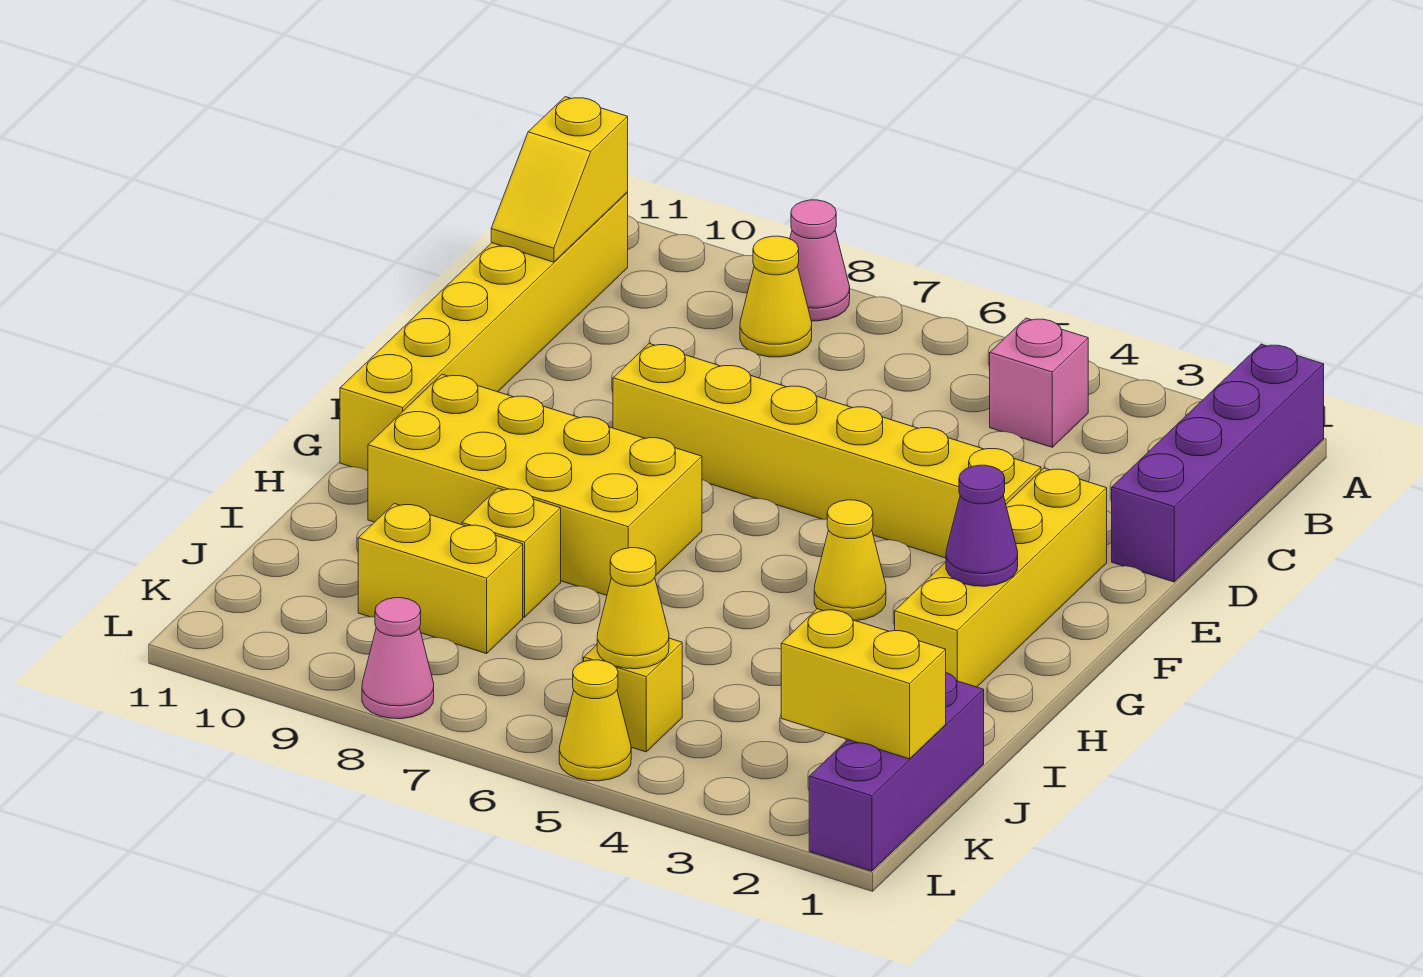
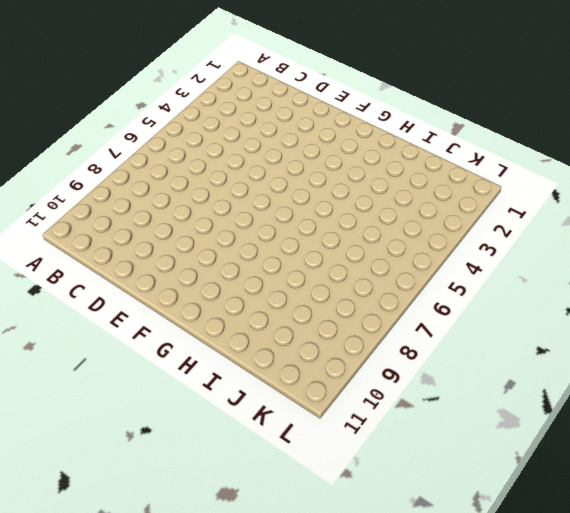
none -> purple brick A1:D1 level 1
none -> pink cone A8 level 1
none -> pink brick B4 level 1

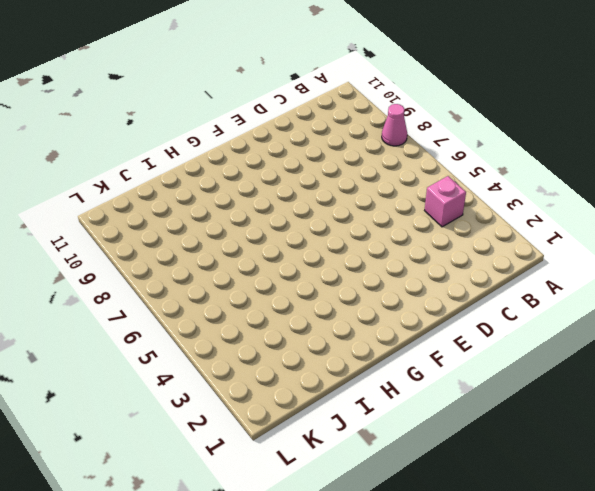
none -> purple brick A1:D1 level 1
none -> yellow cone B8 level 1
none -> yellow brick B11:G11 level 1

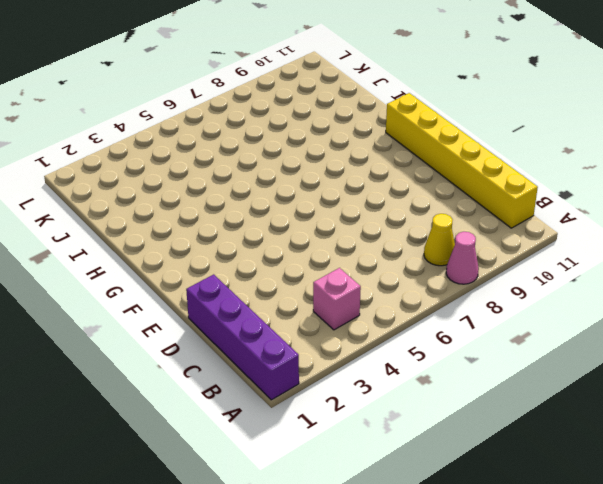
none -> yellow brick E2:H2 level 1
none -> yellow brick E3:E8 level 1
none -> yellow cone G4 level 1

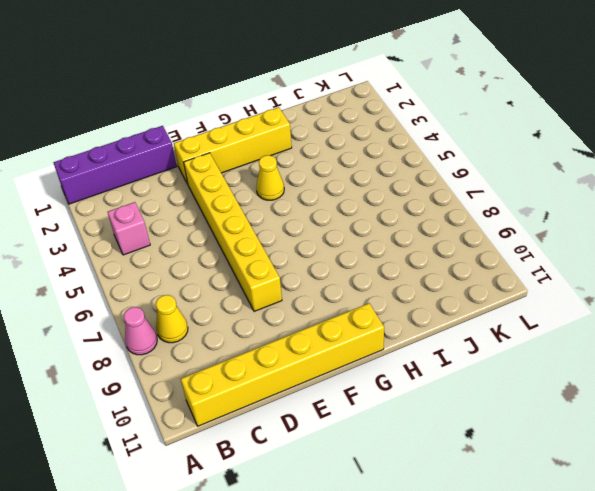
none -> yellow brick G7:H10 level 1
none -> yellow brick I8 level 1
none -> purple brick J1:L1 level 1

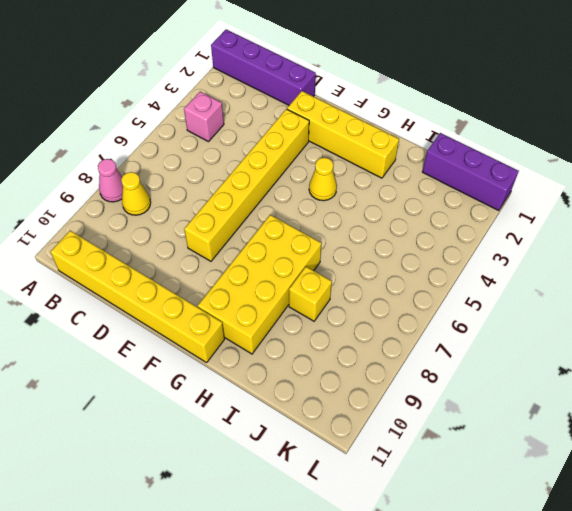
none -> yellow brick J8:J9 level 1
none -> yellow brick K5 level 1
none -> yellow cone L5 level 1

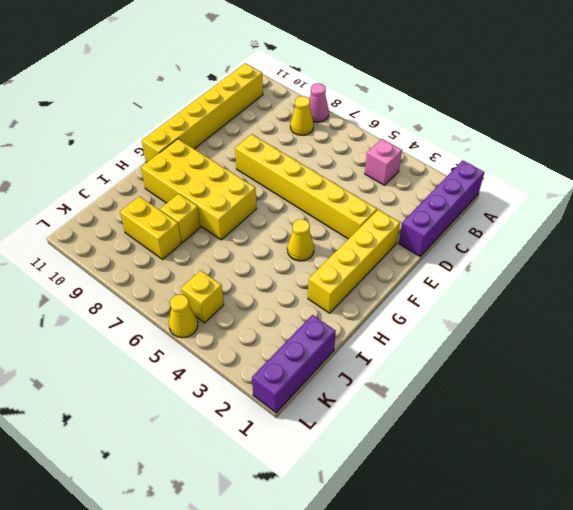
none -> pink cone L8 level 1
none -> yellow slope B11:C11 level 2 top B
none -> purple cone G2 level 2

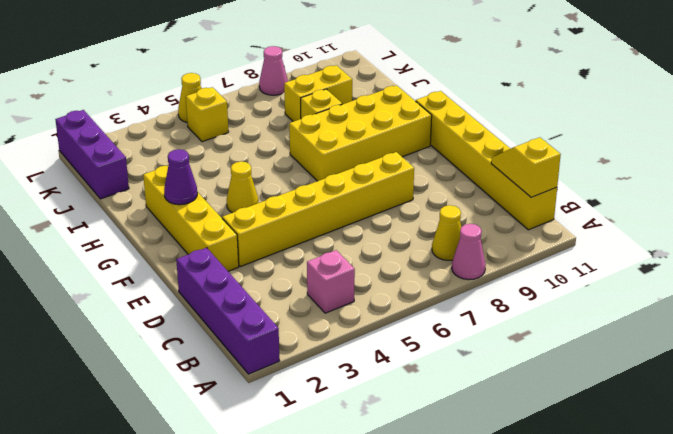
none -> yellow brick K1:K2 level 2
none -> yellow cone K5 level 2

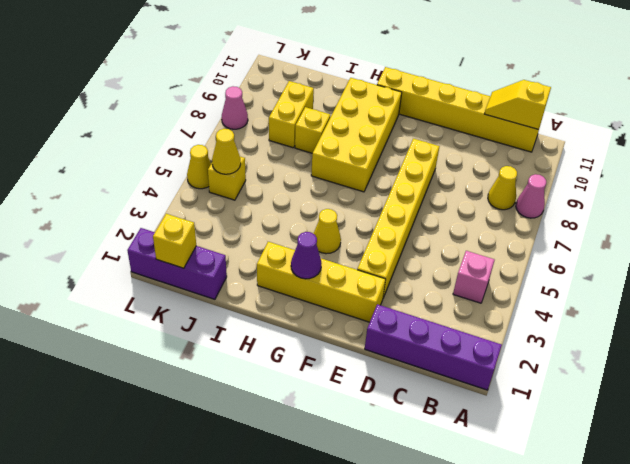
yellow brick K1 level 2 -> yellow brick K1:K2 level 2

